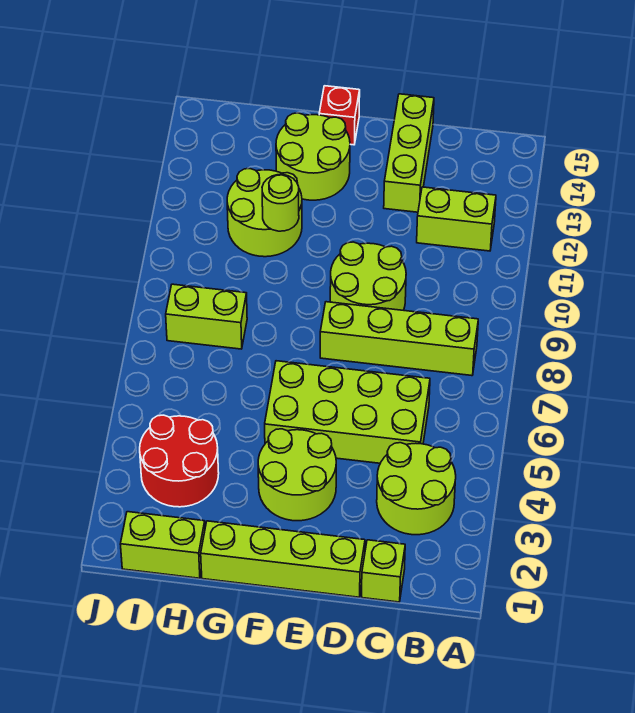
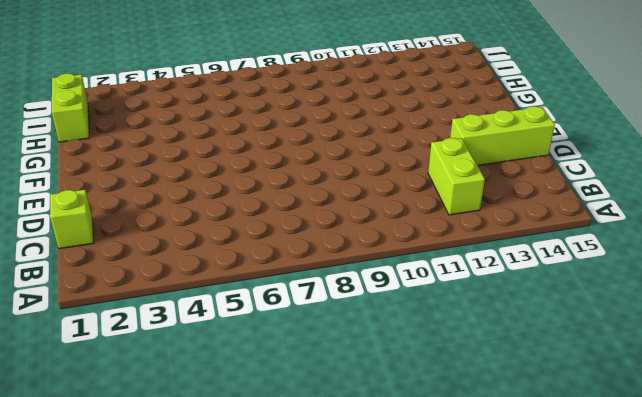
none -> lime round brick B3:C4 level 1
none -> lime brick B8:E8 level 1
none -> lime brick C5:F6 level 1

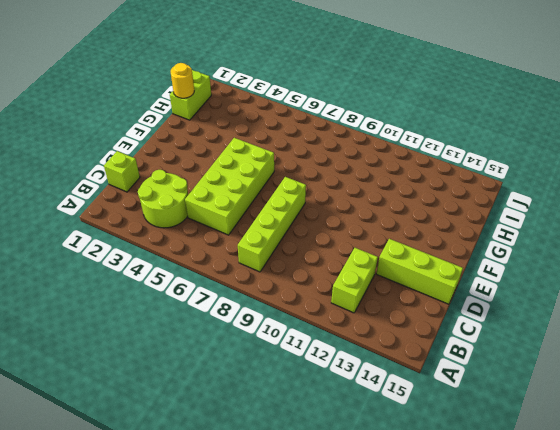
yellow round brick H1 level 2 -> none
none -> lime brick D1:G1 level 1
none -> lime round brick D9:E10 level 1
none -> lime round brick E3:F4 level 1

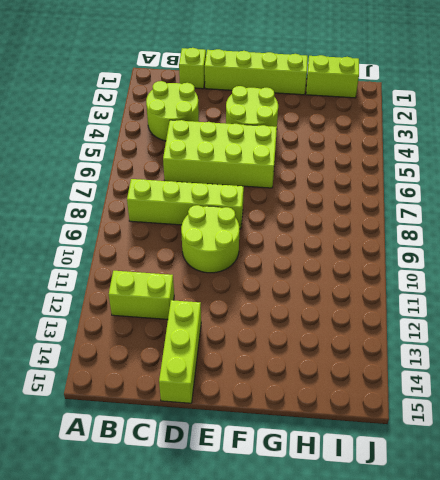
none -> lime round brick F13:G14 level 1
none -> red brick F15 level 1
none -> lime round brick G11:H12 level 1

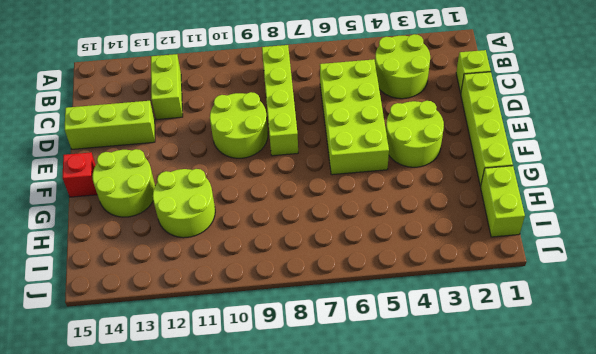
none -> red round brick H3:I4 level 1
none -> lime brick H8:I8 level 1
none -> lime round brick G11 level 2

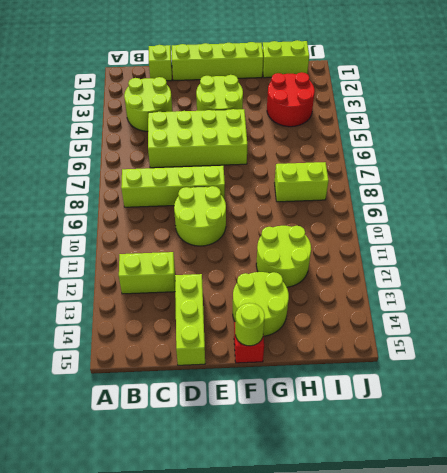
lime round brick F15 level 2 -> lime round brick G11 level 2

